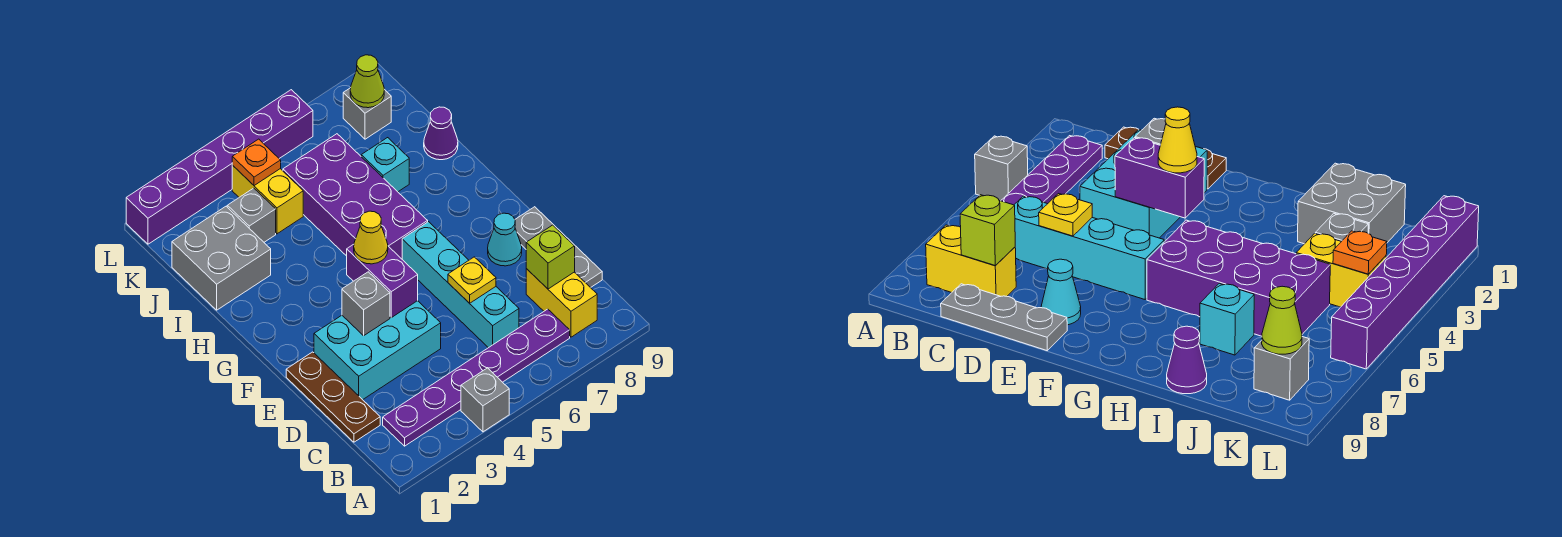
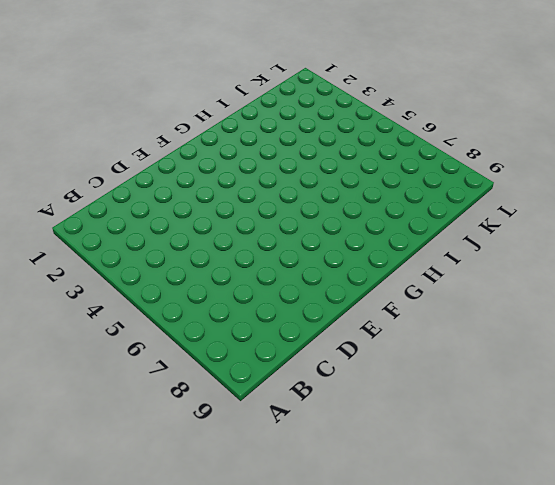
none -> grey brick A4 level 1
none -> purple plate B2:B7 level 1
none -> yellow brick B8:C8 level 1

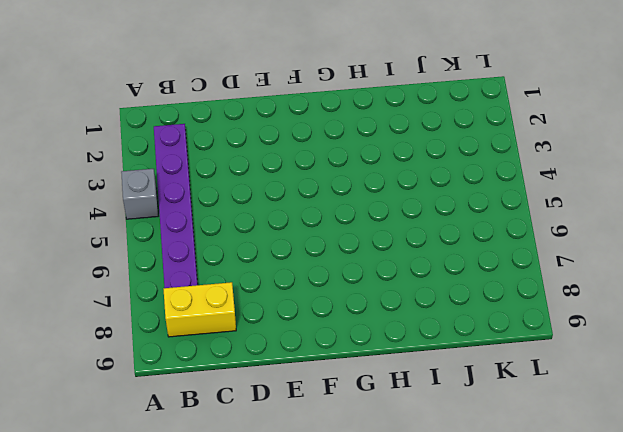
none -> brown plate C1:E1 level 1
none -> cyan brick C6:F6 level 1
none -> grey plate C9:E9 level 1

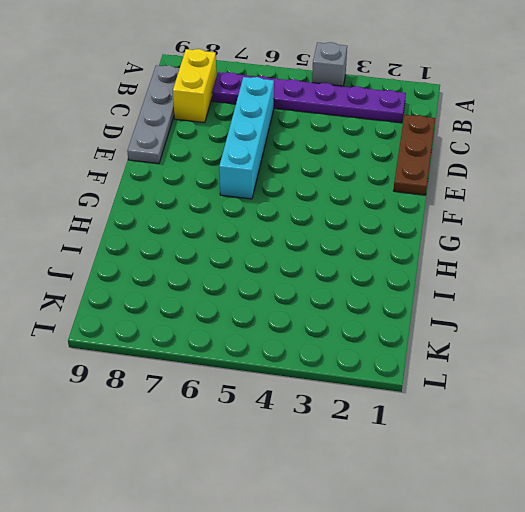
grey plate B9:E9 level 1 -> grey plate C9:E9 level 1
none -> cyan brick D2:E4 level 1
none -> cyan cone E8 level 1
none -> purple brick G5:J6 level 1

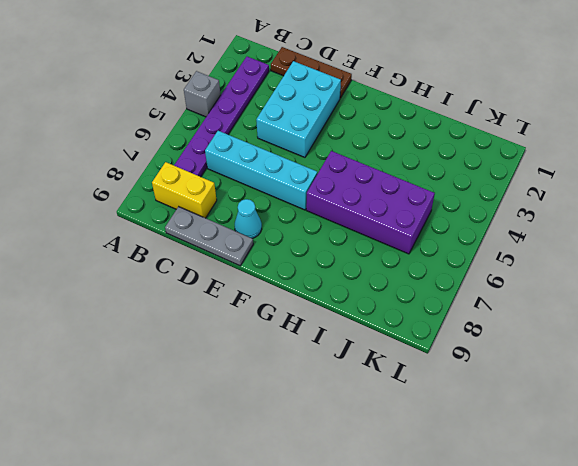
none -> grey brick I1:J2 level 1
none -> cyan brick I7 level 1
none -> purple cone I9 level 1

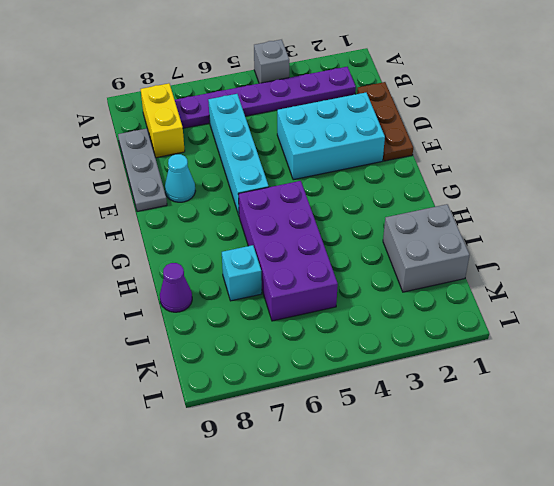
none -> grey brick J3 level 1
none -> yellow brick J4:K4 level 1
none -> grey brick K8 level 1

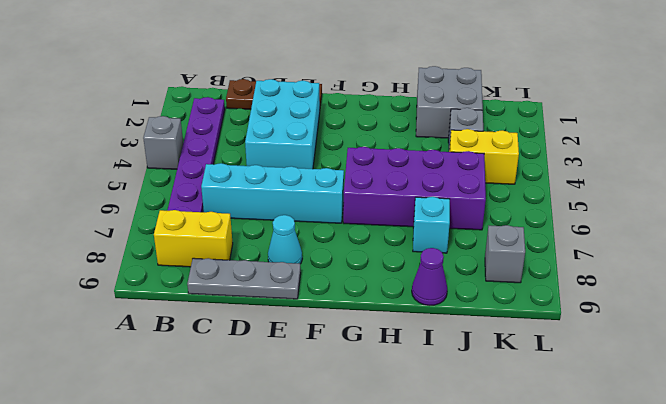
none -> purple brick L1:L6 level 1
none -> lime brick C8 level 2
none -> yellow plate D6 level 2

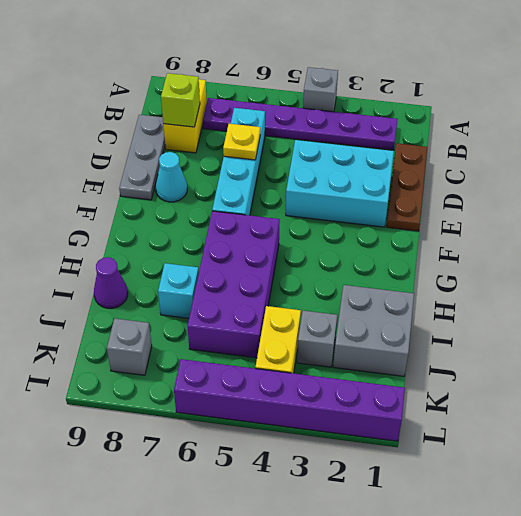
none -> grey brick E3 level 2
none -> purple brick E4:F4 level 2
none -> orange plate K4 level 2

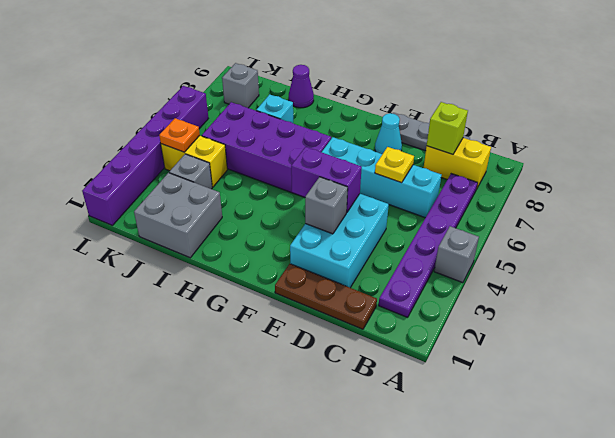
none -> lime cone K8 level 2
none -> yellow cone F4 level 3

